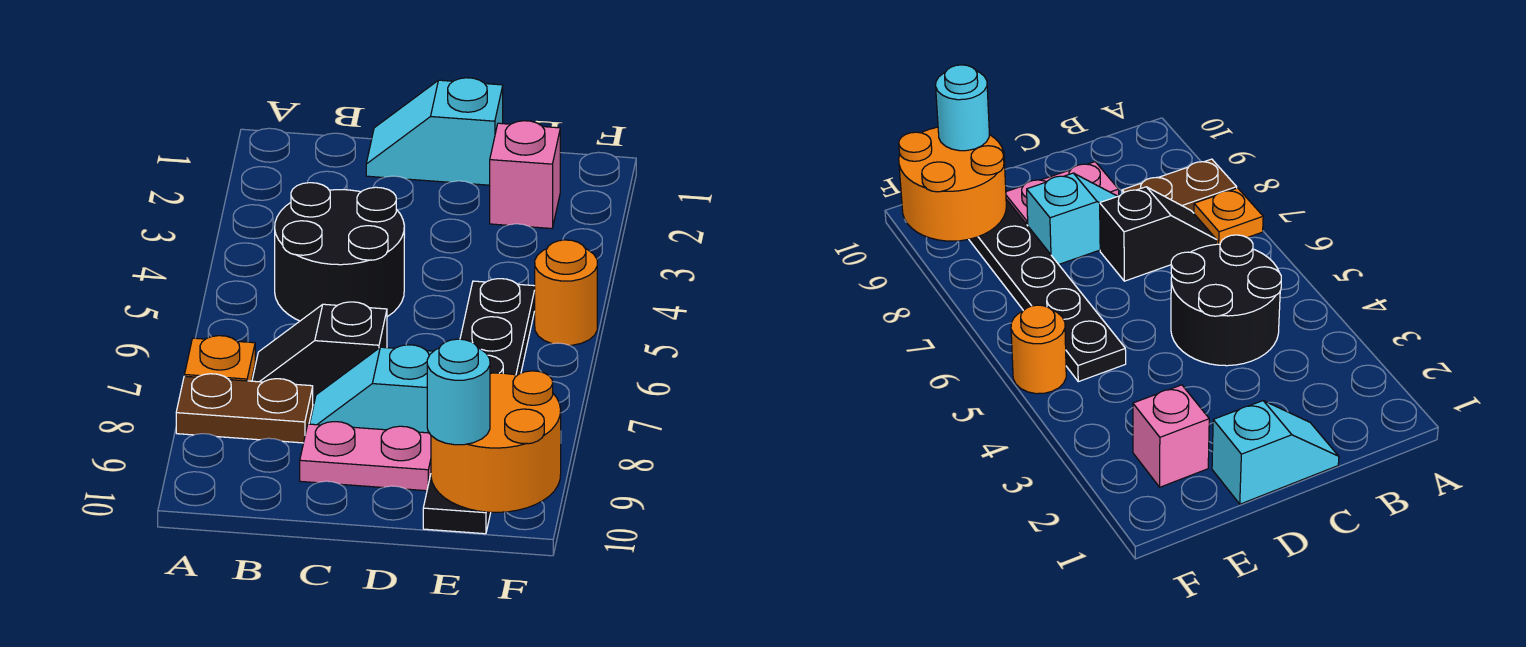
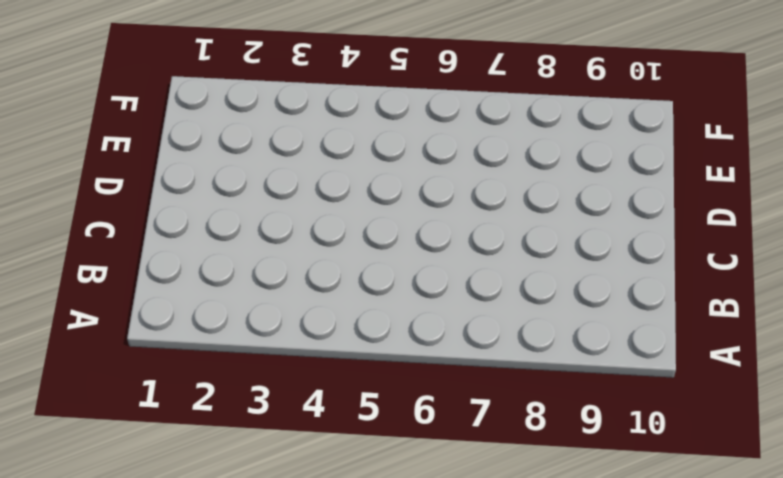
none -> orange plate A7 level 1
none -> brown plate A8:B8 level 1
none -> black round brick B4:C5 level 1

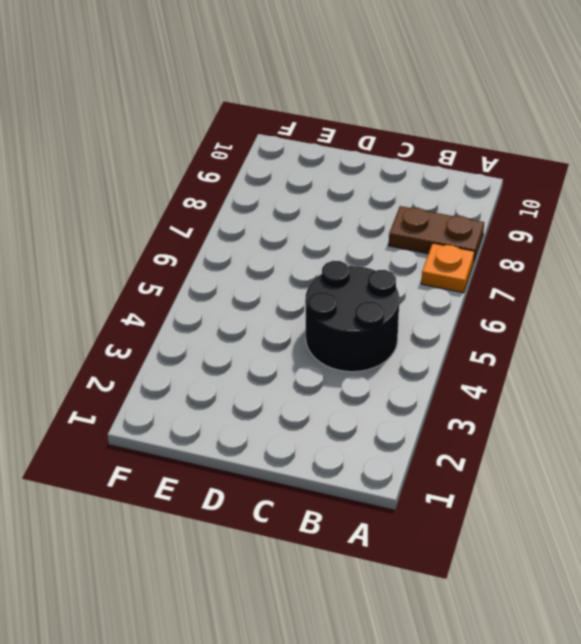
none -> black slope B7:C7 level 1 top C
none -> cyan slope C1:D1 level 1 top D
none -> cyan slope C8:D8 level 1 top D

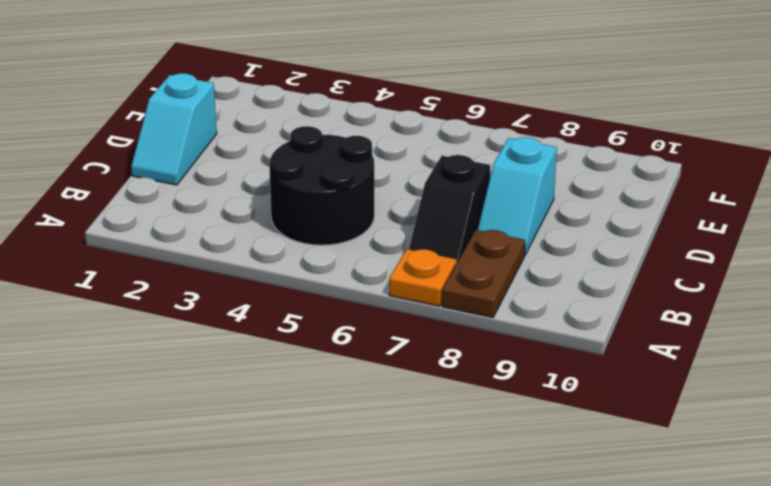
none -> pink plate C9:D9 level 1
none -> pink brick E2 level 1
none -> black plate E5:E10 level 1

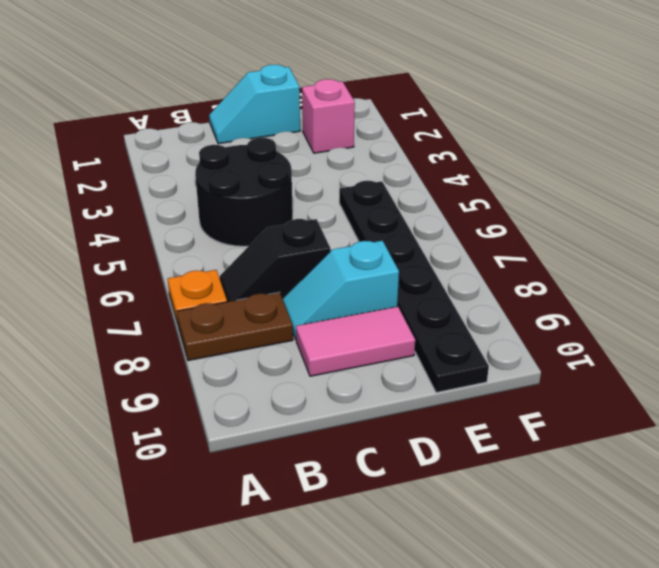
pink tile C9:D9 level 1 -> pink plate C9:D9 level 1
none -> orange round brick F5 level 1
none -> orange round brick E9:F10 level 2
none -> cyan round brick E10 level 3

